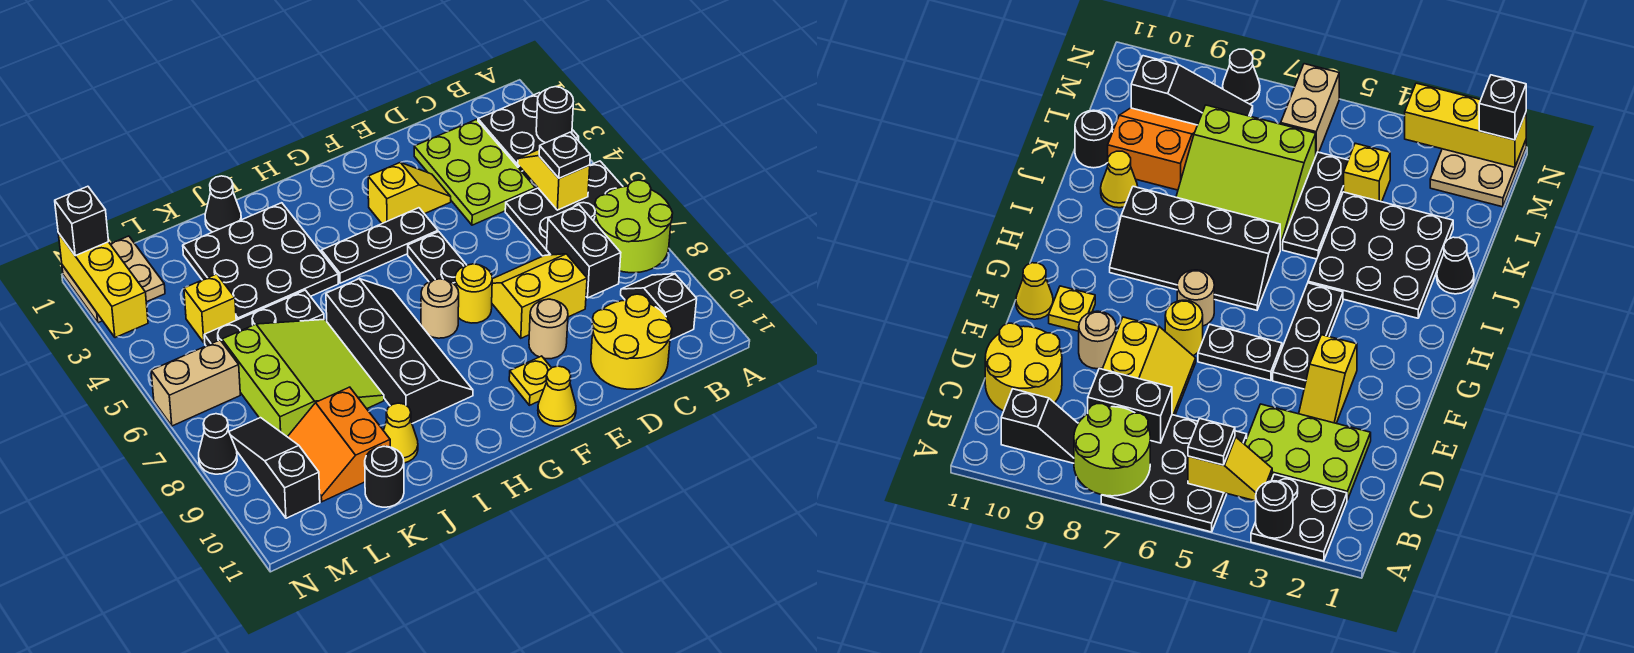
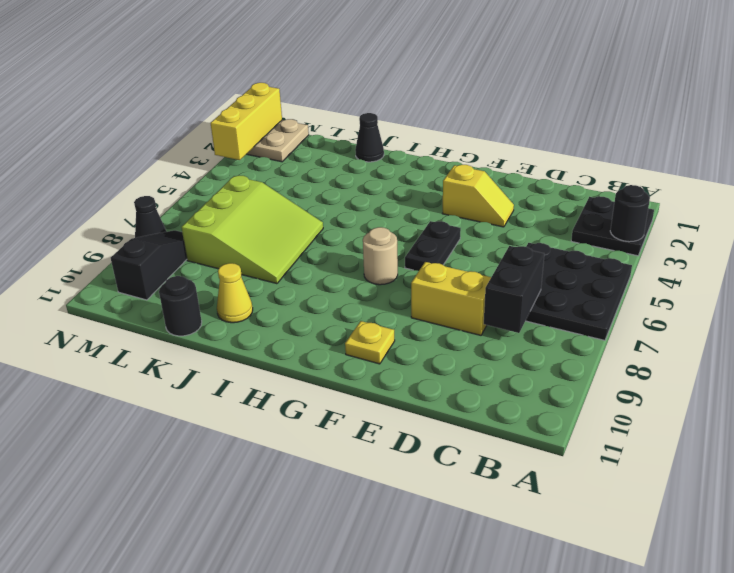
none -> black slope B9:B10 level 1 top 10
none -> lime plate C2:D4 level 1
none -> yellow round brick C10:D11 level 1
none -> tan round brick E9 level 1

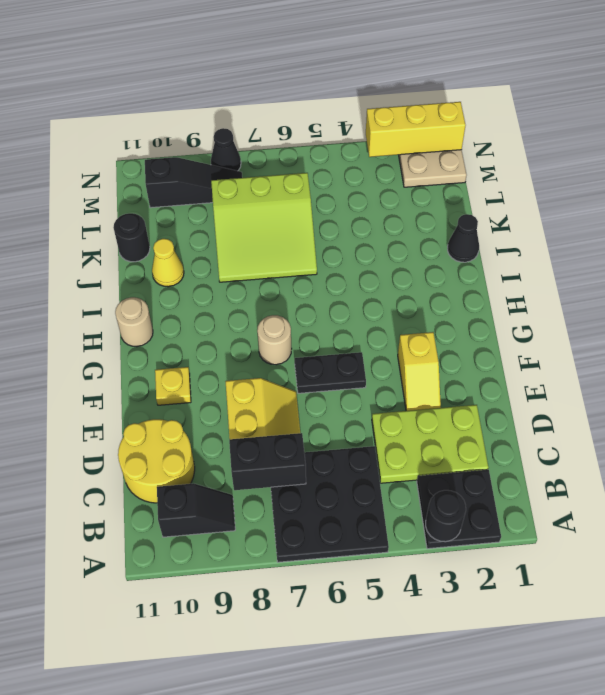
tan round brick H11 level 1 -> tan round brick E9 level 1
none -> black plate F4:H4 level 1
none -> yellow round brick F7 level 1
none -> yellow cone F11 level 1
none -> black slope H6:I9 level 1 top I

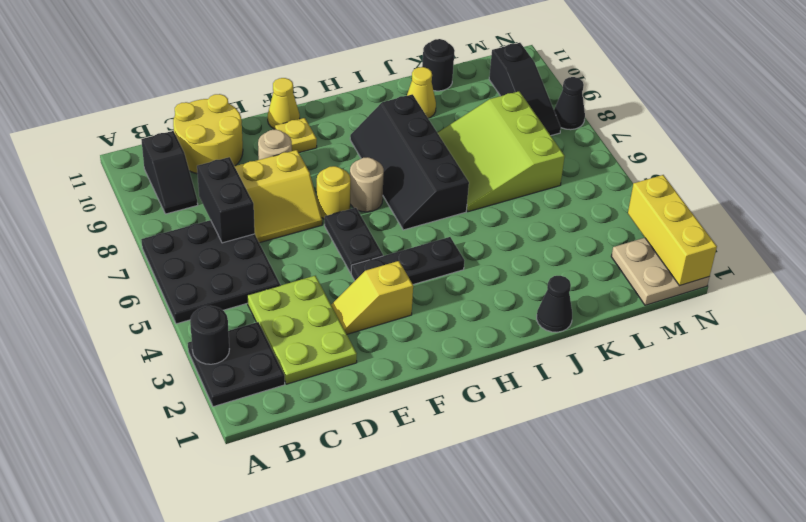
none -> black plate I2:K4 level 1
none -> black plate J5:L5 level 1
none -> orange slope K9:L10 level 1 top K
none -> yellow brick L4 level 1

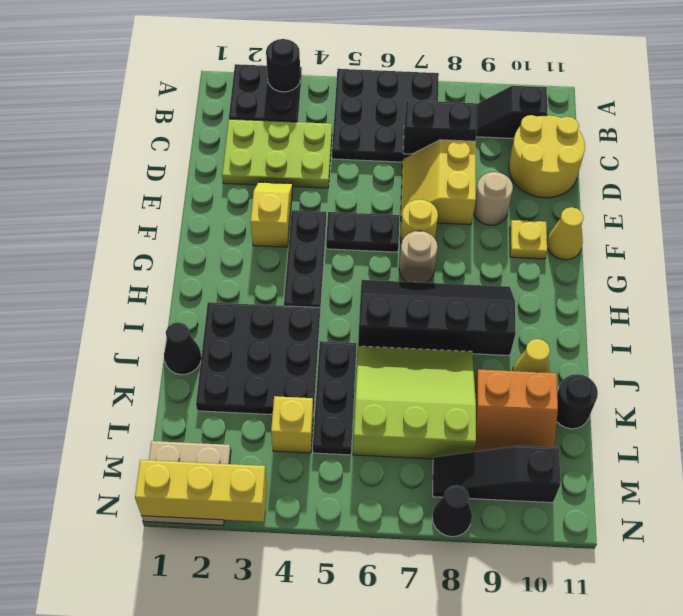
none -> tan brick M6:N6 level 1
none -> lime round brick A7:B8 level 2
none -> yellow slope B4:B5 level 2 top 5
none -> black plate B5 level 3

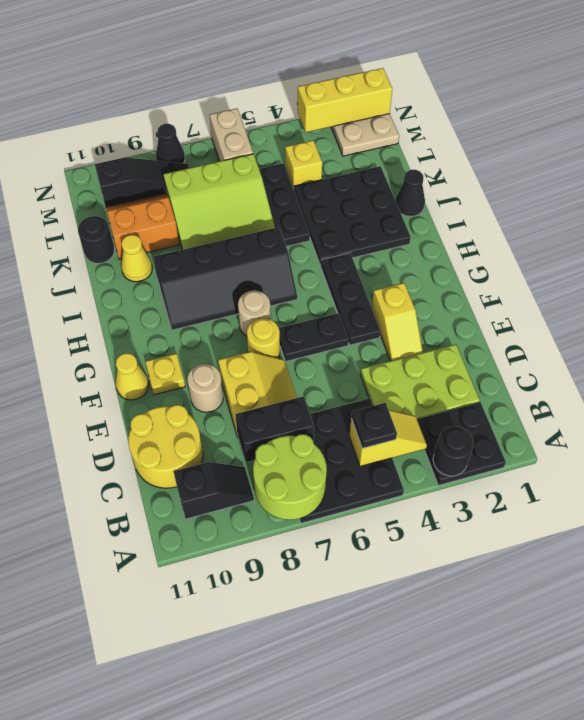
none -> black brick N1 level 3

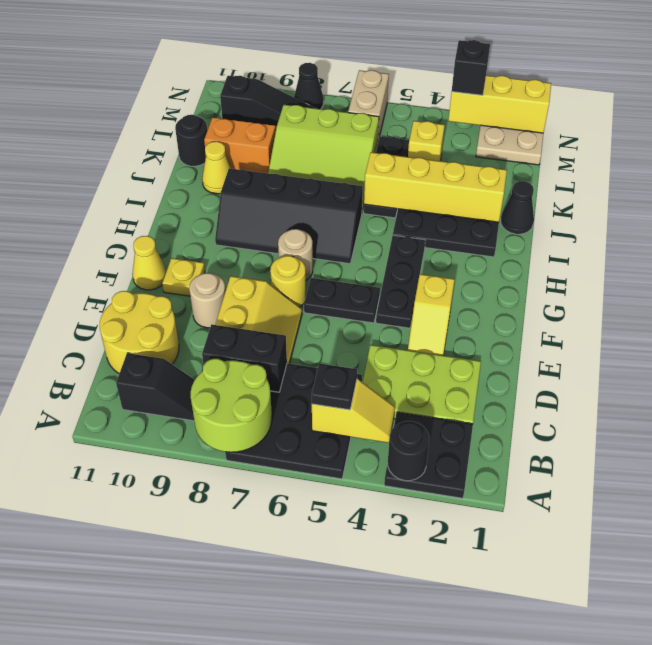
yellow brick J2:J5 level 2 -> none
black brick N3 level 3 -> black brick N1 level 3

